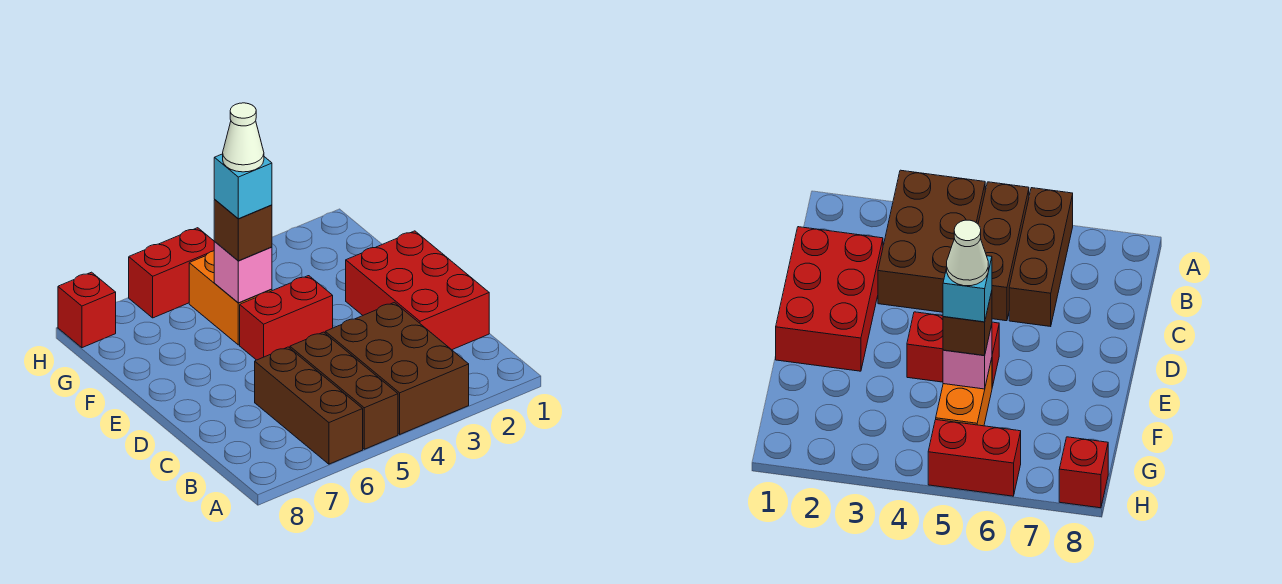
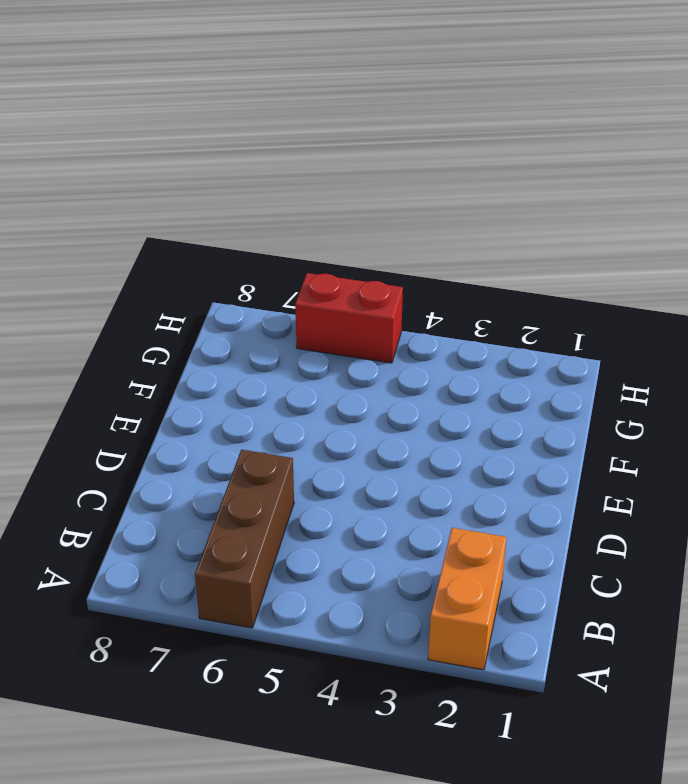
orange brick A2:B2 level 1 -> orange brick F5:G5 level 1
none -> brown brick A3:C4 level 1
none -> brown brick A5:C5 level 1
none -> red brick C1:E2 level 1

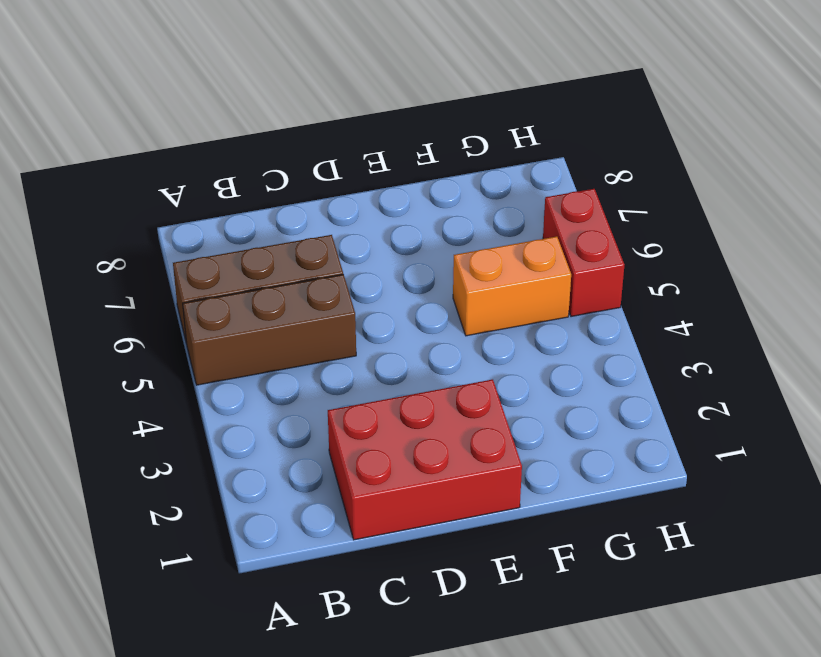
none -> brown brick A3:C4 level 1
none -> red brick E4:E5 level 1
none -> red brick H8 level 1

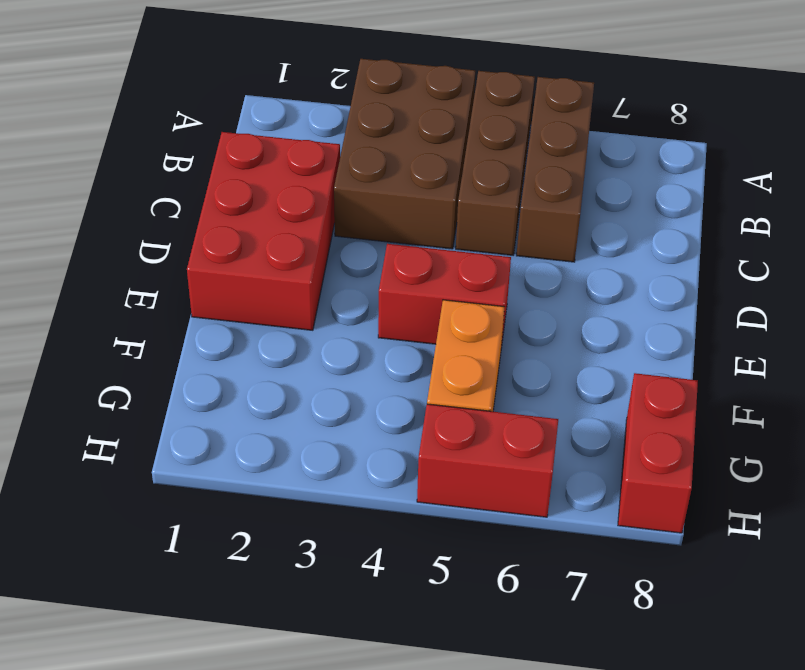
red brick G8:H8 level 1 -> red brick H8 level 1
none -> pink brick F5 level 2
none -> brown brick F5 level 3
none -> cyan brick F5 level 4

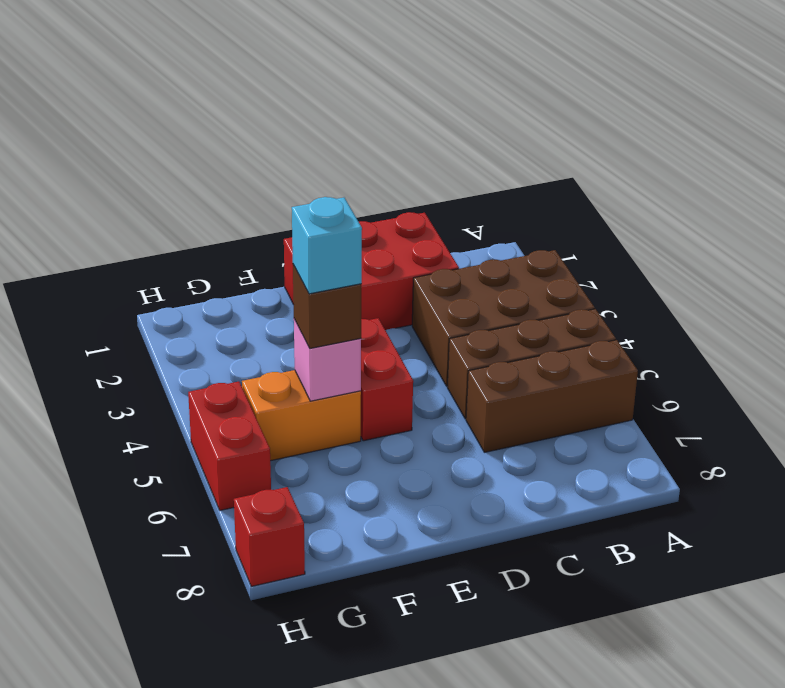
none -> white cone F5 level 5

